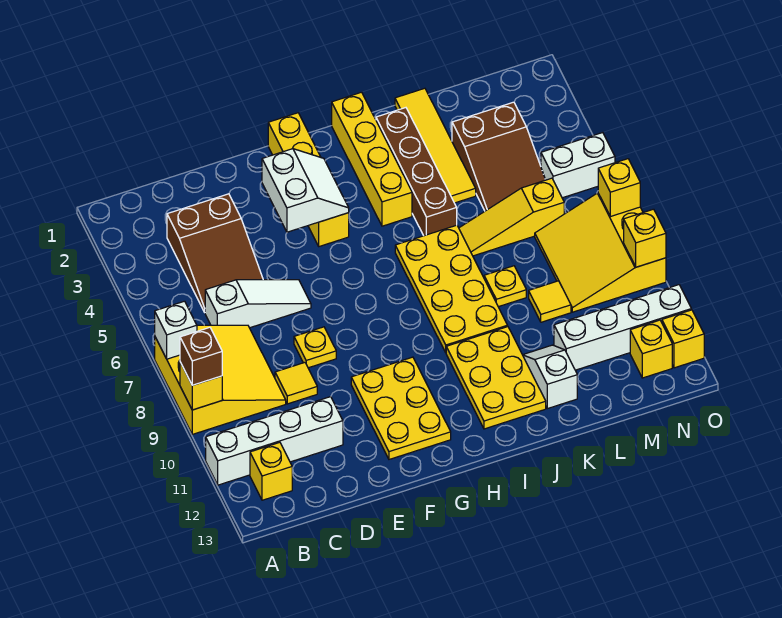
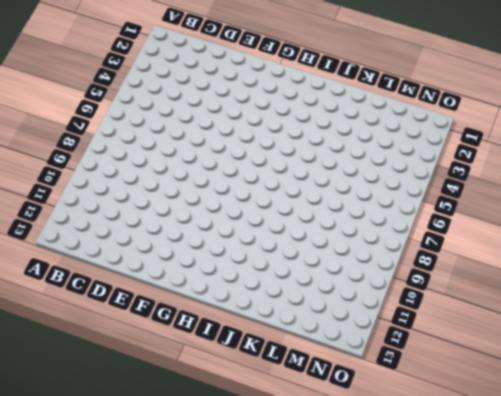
none -> yellow slope A7:C9 level 1 top A
none -> white brick A11:D11 level 1
none -> yellow brick B12 level 1
none -> brown slope C3:D5 level 1 top 3

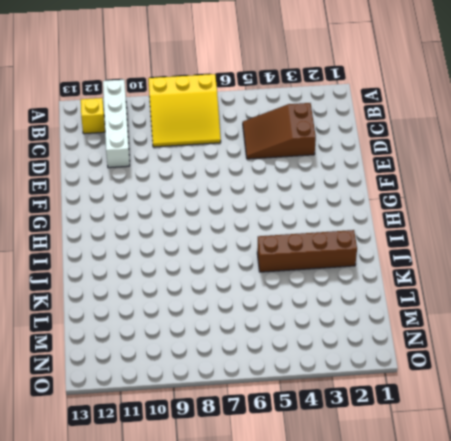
none -> white slope C6:E6 level 1 top C
none -> yellow tile D9 level 1
none -> yellow plate E8 level 1
none -> yellow plate F10:G12 level 1

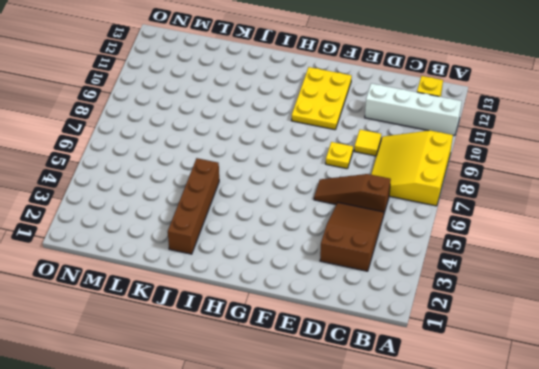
brown slope C6:E6 level 1 top C -> white slope C6:E6 level 1 top C
none -> yellow brick G1:G4 level 1
none -> yellow brick I1:I4 level 1
none -> yellow plate I6:J9 level 1
none -> yellow plate I10:J12 level 1

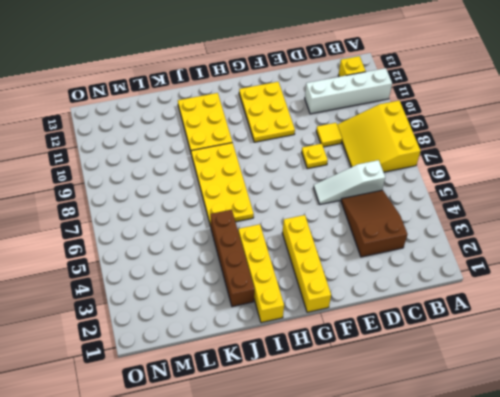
none -> yellow tile K1:K4 level 1
none -> yellow slope K6:M6 level 1 top M
none -> yellow plate K8 level 1
none -> white slope K11:K12 level 1 top 12

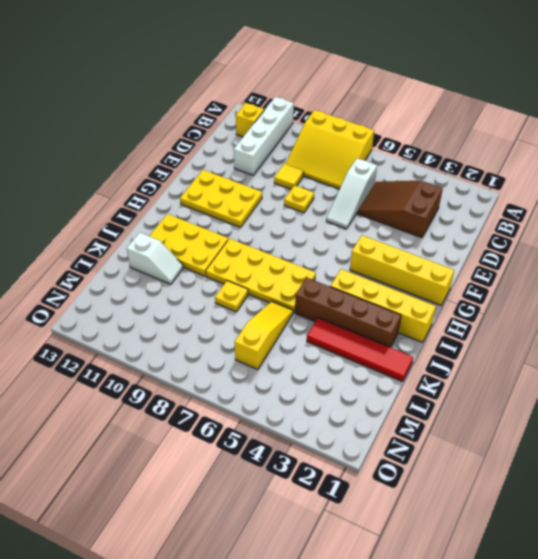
red tile K1:K4 level 1 -> yellow tile K1:K4 level 1
none -> brown slope L3:M5 level 1 top 3
none -> yellow tile L9 level 1
none -> white brick L11:O11 level 1
none -> yellow slope M7:O9 level 1 top O

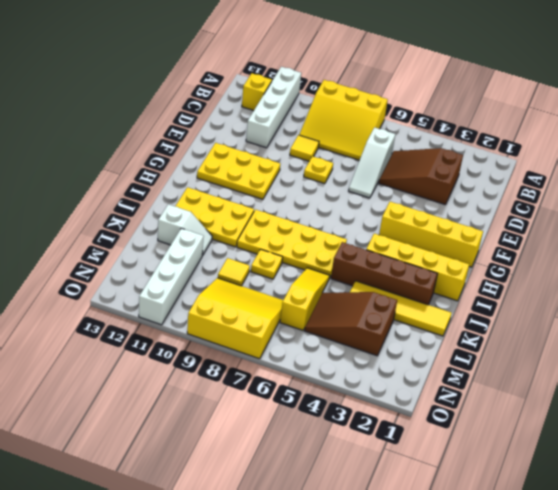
none -> white brick N5:O5 level 1
none -> yellow brick N12 level 1
none -> yellow brick O12 level 1
none -> white brick A7 level 2

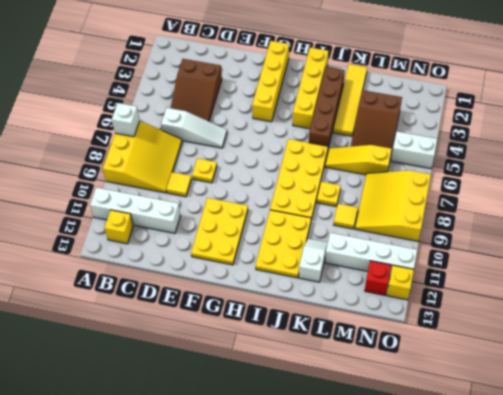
red brick N12 level 1 -> yellow brick N12 level 1
none -> yellow brick A9 level 2
none -> white slope F3:G4 level 2 top F
none -> yellow brick O7 level 2
none -> yellow brick O9 level 2

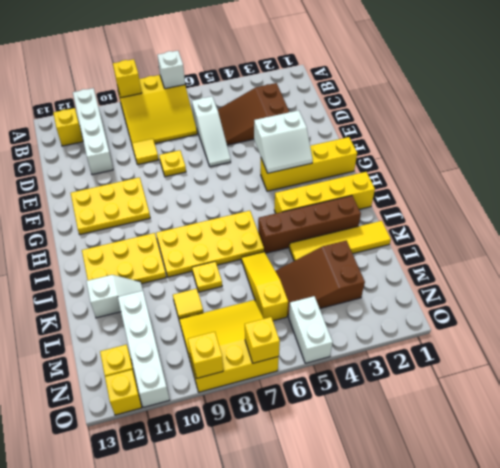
none -> brown brick A9 level 3

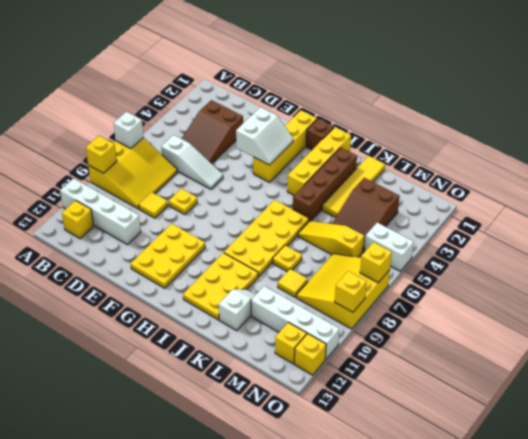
brown brick H1 level 1 -> brown brick A9 level 3

